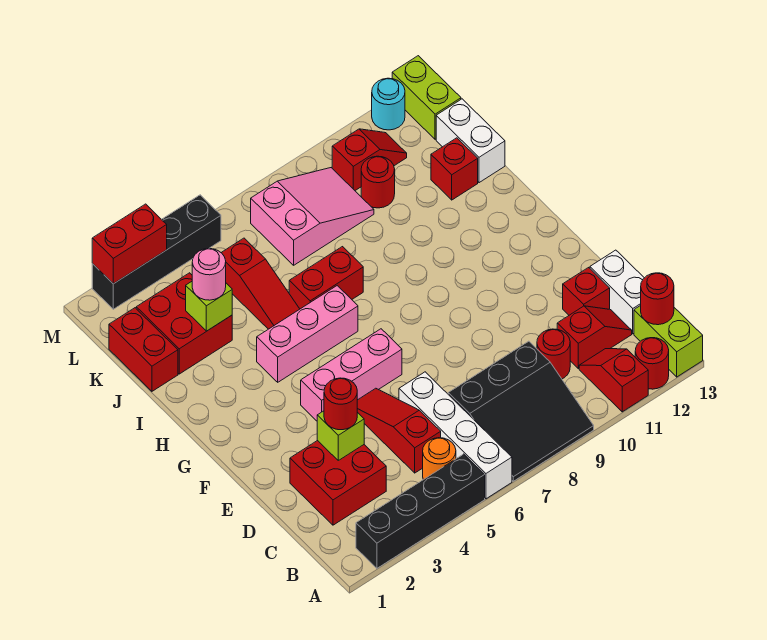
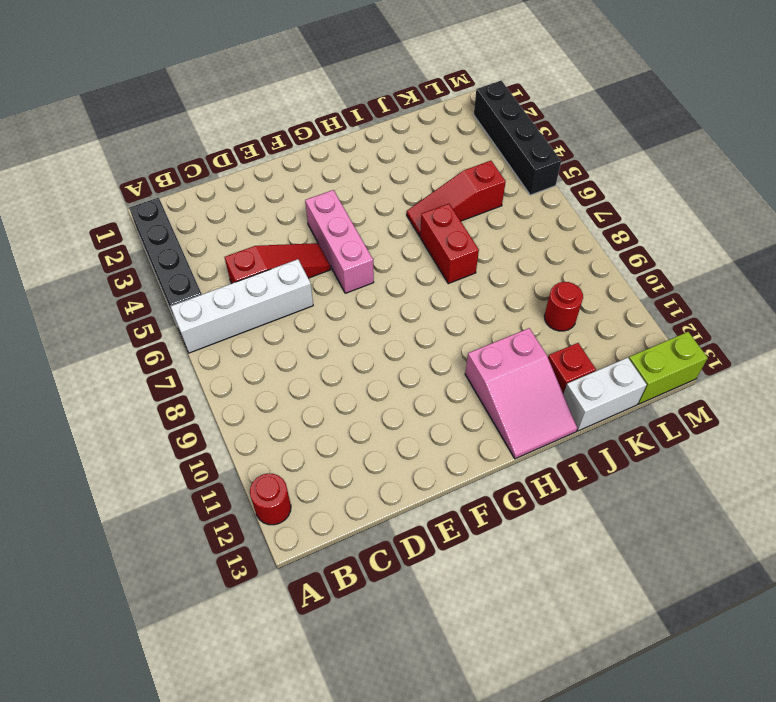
pink slope H11:I13 level 1 top 11 -> pink slope K7:L9 level 1 top 7
none -> black slope A7:C9 level 1 top C
none -> red slope A11:B11 level 1 top A
none -> lime brick A13:B13 level 1
none -> orange round brick B5 level 1

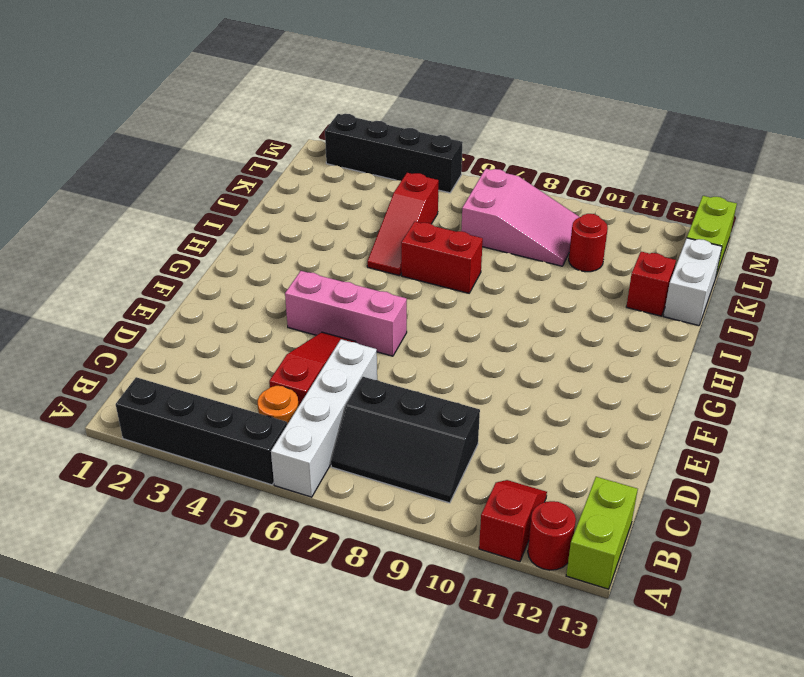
black slope B7:C9 level 1 top C -> black slope A7:C9 level 1 top C
none -> red brick C2:D3 level 1
none -> red round brick C10 level 1
none -> red slope C11:C12 level 1 top 11
none -> white brick C13:D13 level 1

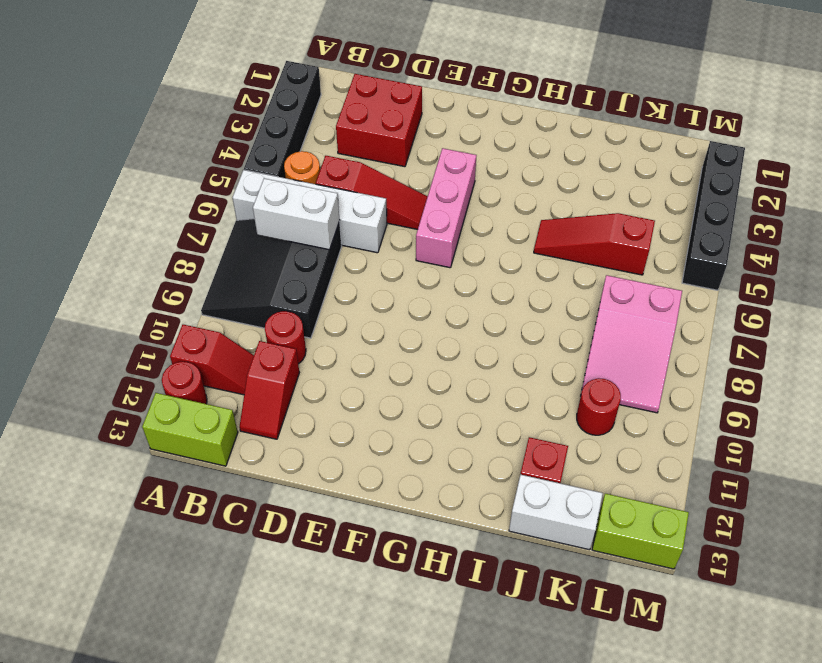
white brick B7:C7 level 2 -> white brick C13:D13 level 1
none -> red brick D12 level 1
none -> pink brick H4:H6 level 1
none -> red brick I6:I7 level 1
none -> red brick J1:K1 level 1

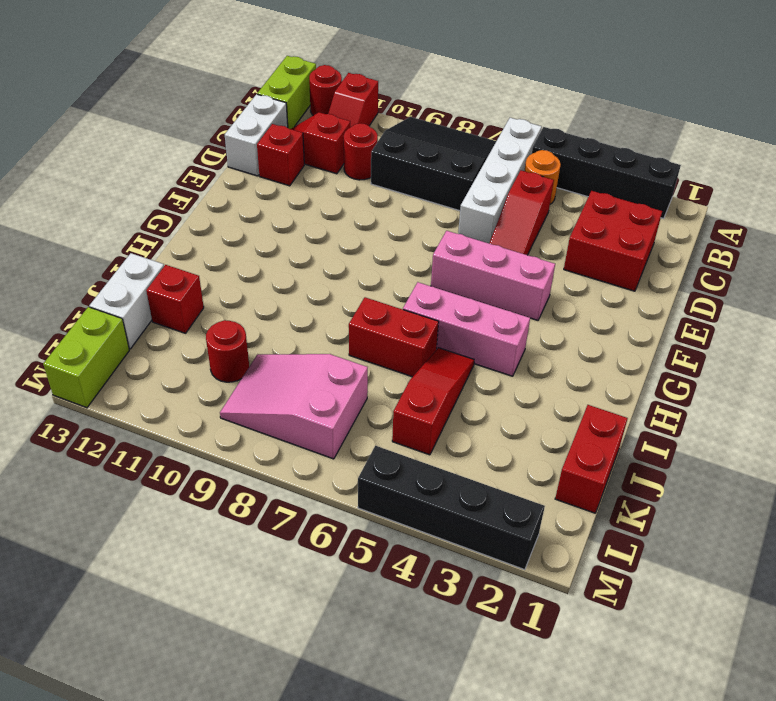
none -> red brick J2:K3 level 1
none -> red slope L10:L11 level 1 top 10
none -> cyan round brick M12 level 1
none -> red round brick B13 level 2

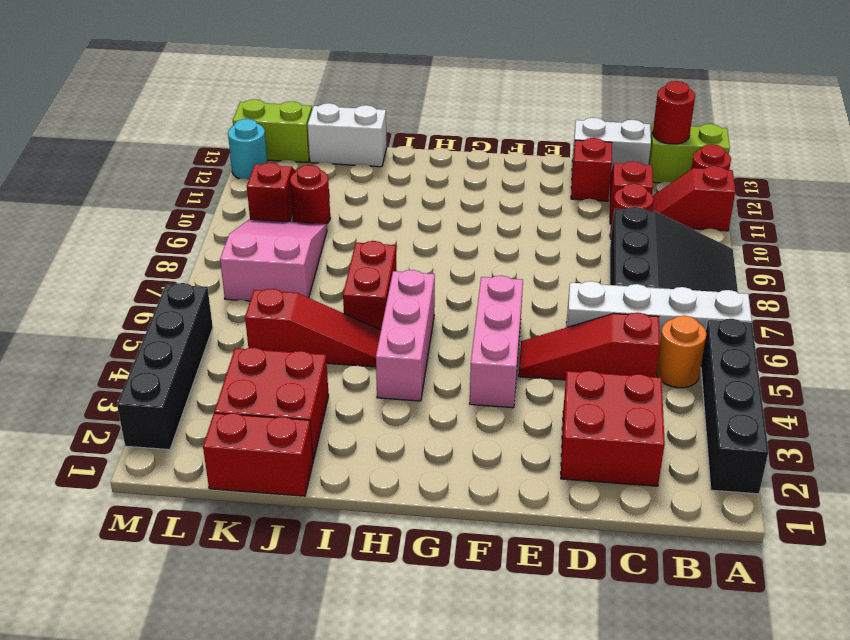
none -> red brick J12 level 1
none -> lime brick D3 level 2
none -> lime brick J3 level 2
none -> red brick M2:M3 level 2

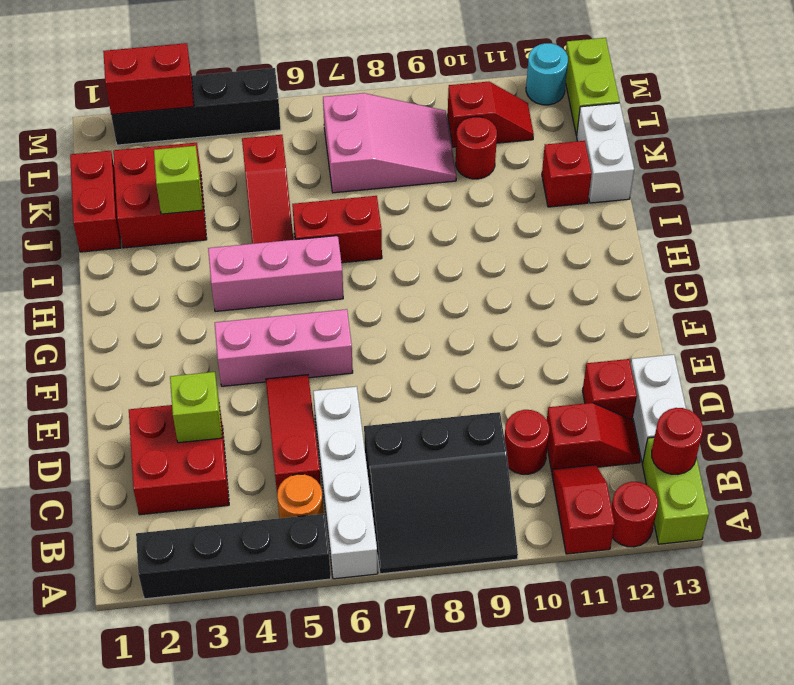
none -> red round brick D3 level 3
none -> pink round brick J3 level 3

